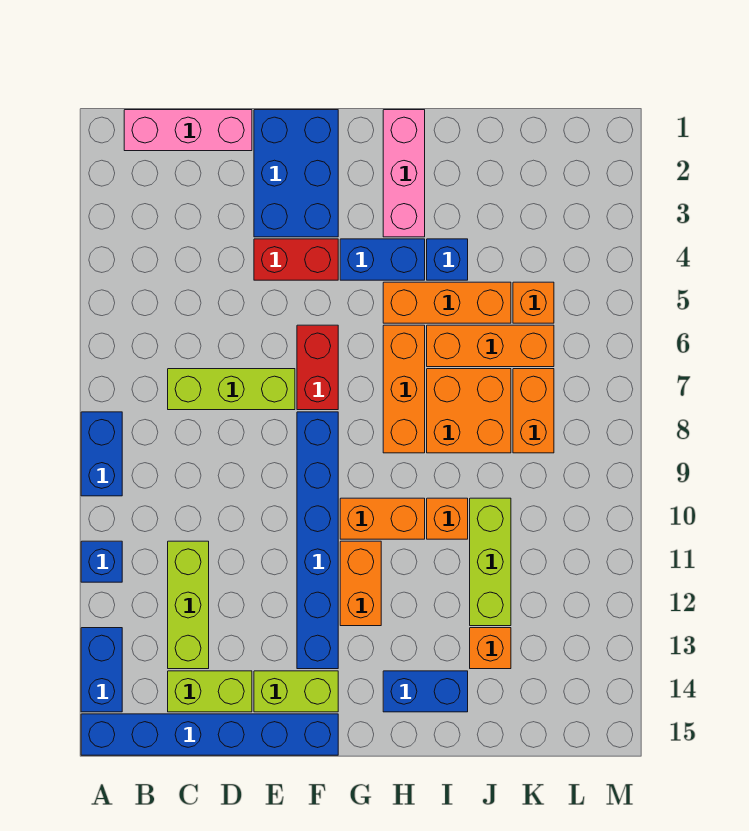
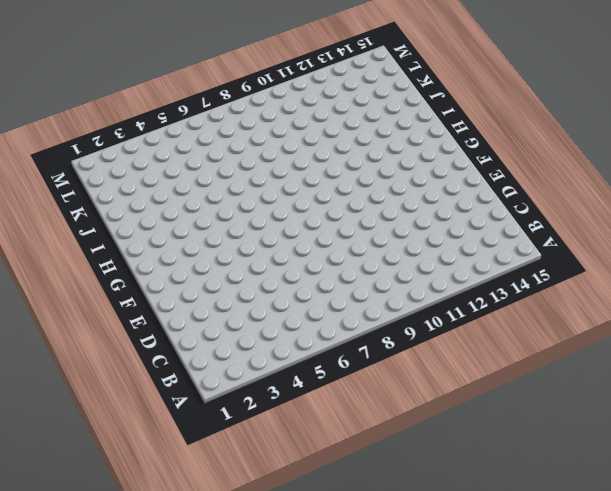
none -> blue brick A8:A9 level 1
none -> blue brick A11 level 1
none -> blue brick A13:A14 level 1

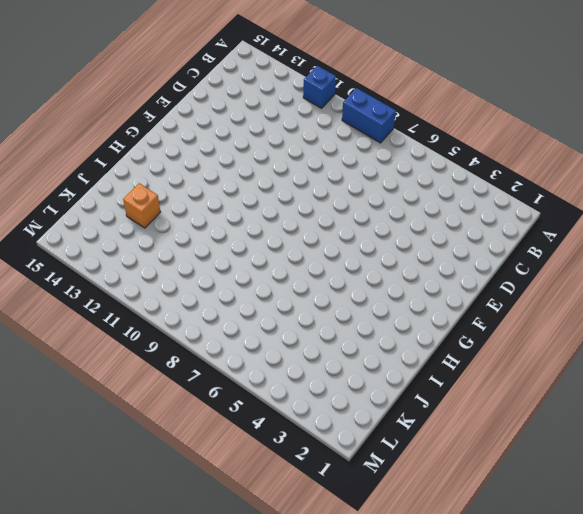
none -> blue brick A13:A14 level 1
none -> blue brick A15:F15 level 1
none -> pink brick B1:D1 level 1

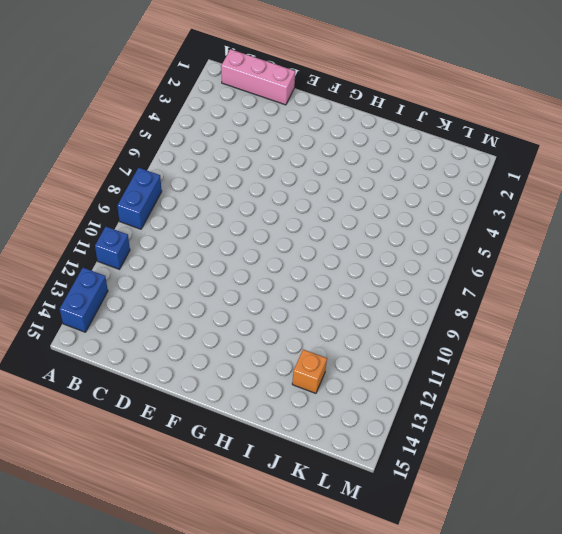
none -> blue brick A15:F15 level 1
none -> lime brick C7:E7 level 1
none -> lime brick C11:C13 level 1

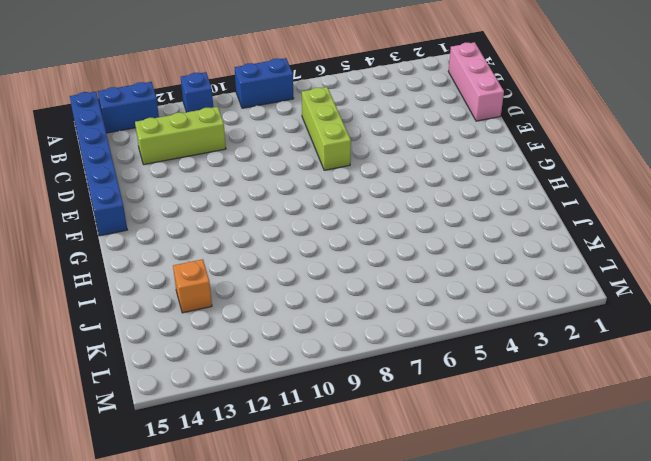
none -> lime brick C14:D14 level 1
none -> blue brick E1:F3 level 1
none -> red brick E4:F4 level 1

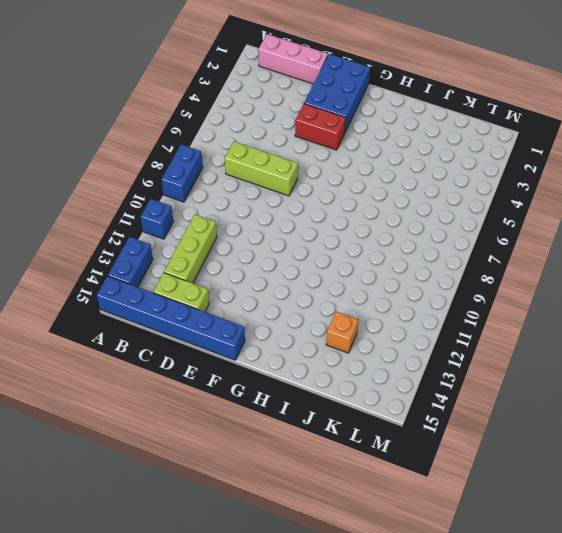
none -> lime brick E14:F14 level 1
none -> red brick F6:F7 level 1
none -> blue brick F8:F13 level 1

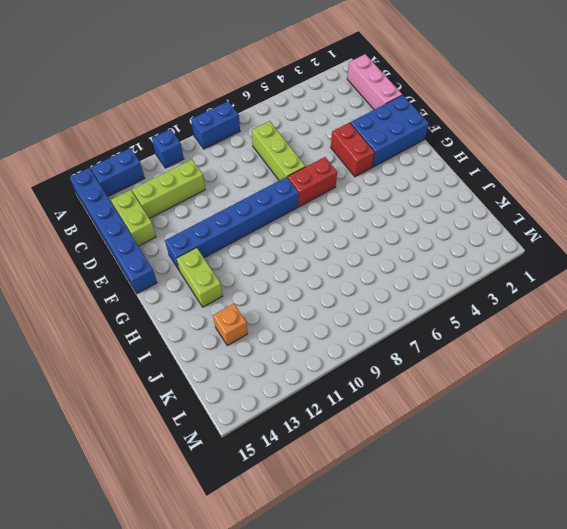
lime brick G13:H13 level 1 -> lime brick E14:F14 level 1
none -> blue brick G4:H4 level 1
none -> orange brick G10:H10 level 1
none -> orange brick G11:G12 level 1

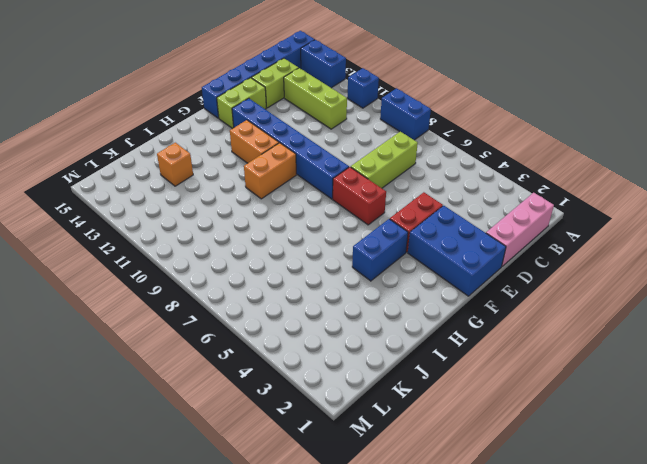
none -> pink brick H1:H3 level 1
none -> orange brick H5:J5 level 1
none -> orange brick H6:H8 level 1

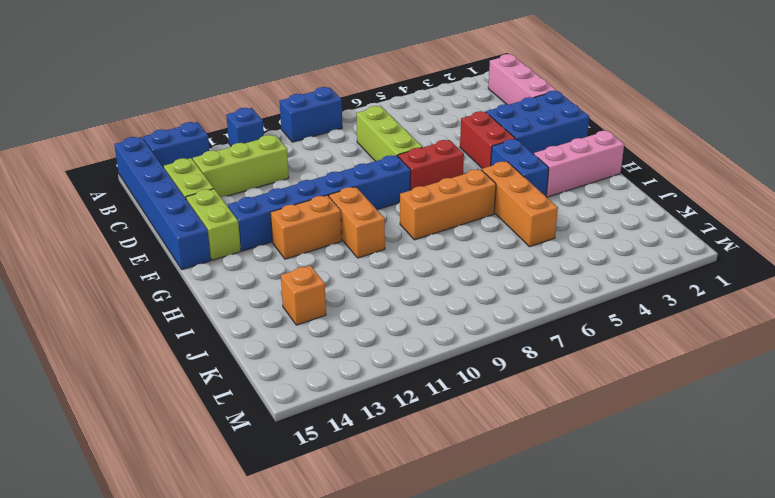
none -> blue brick H14:I14 level 1
none -> blue brick I4 level 1
none -> orange brick I6:K6 level 1

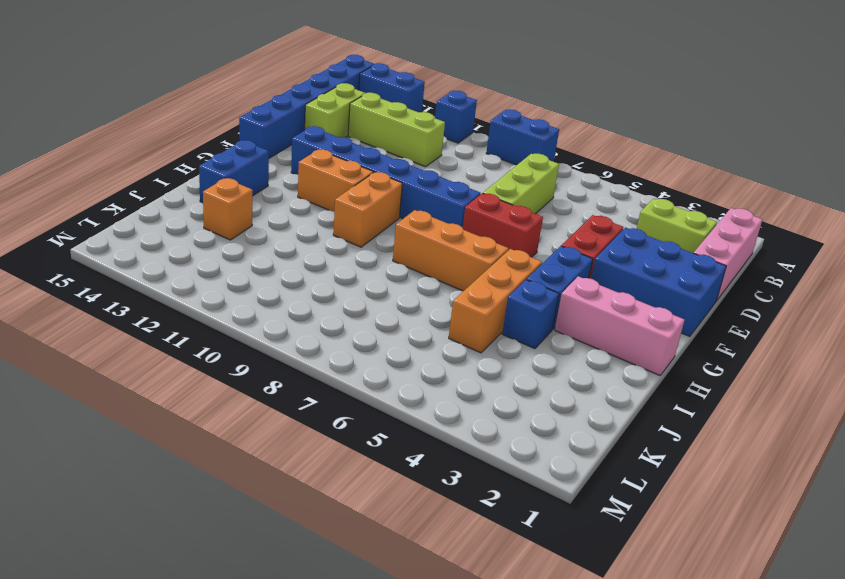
lime brick C2:C3 level 1 -> lime brick E14:F14 level 1
none -> orange brick I6:K6 level 1
none -> orange brick I7:J8 level 1
none -> orange brick I10 level 1

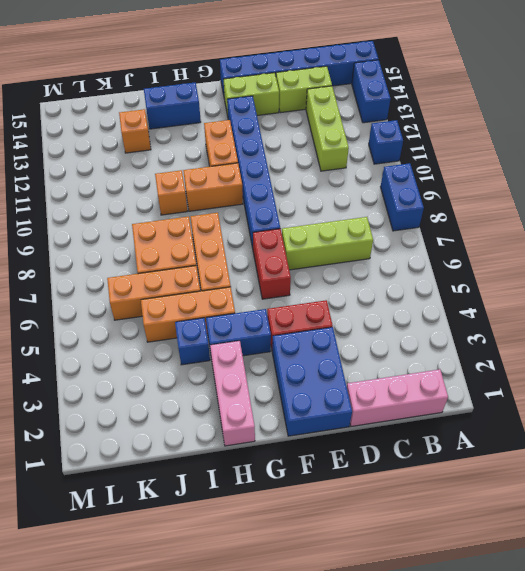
none -> lime brick J10:J12 level 1
none -> orange brick K5 level 1
none -> orange brick K7:K8 level 1

